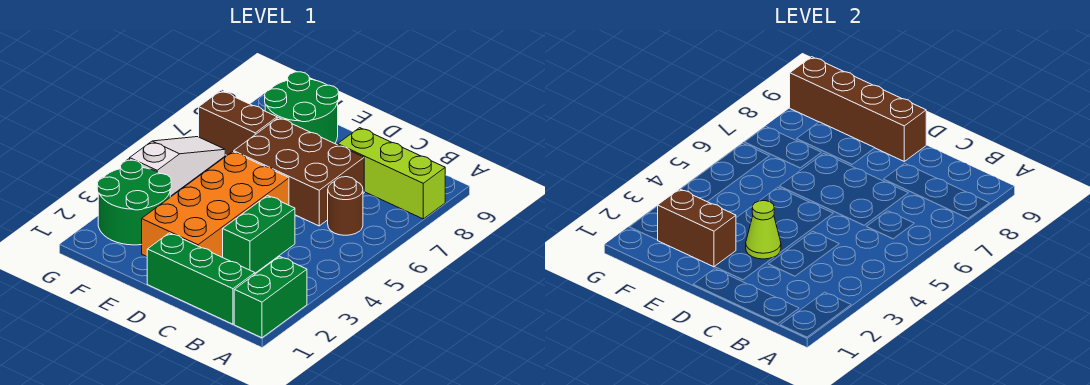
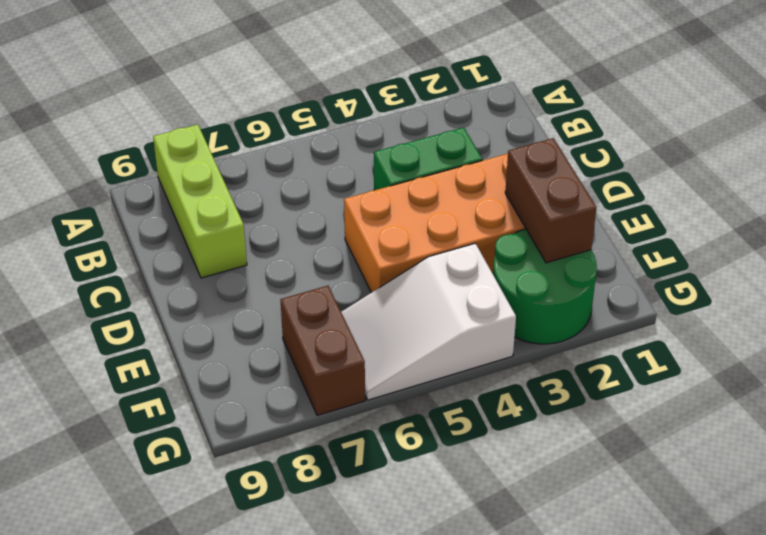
white slope F4:G6 level 1 top 4 -> white slope G4:G6 level 1 top 4
none -> green brick A1:A2 level 1
none -> green brick B1:D1 level 1
none -> brown round brick B6 level 1

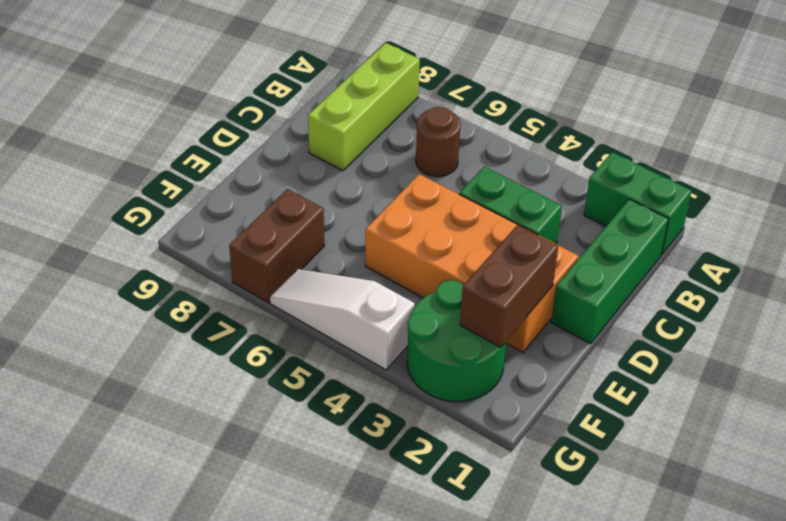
none -> brown brick C6:E7 level 1
none -> green round brick E8:F9 level 1
none -> lime cone D3 level 2

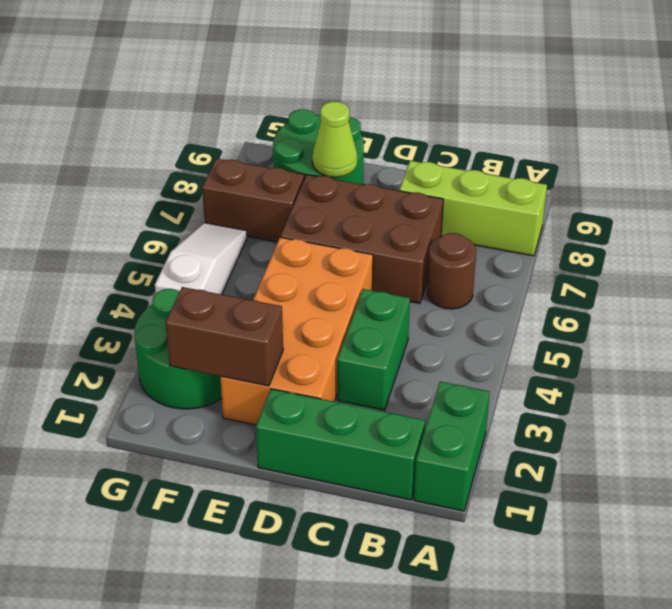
lime cone E8 level 2 -> lime cone D3 level 2
none -> brown brick D9:G9 level 2

